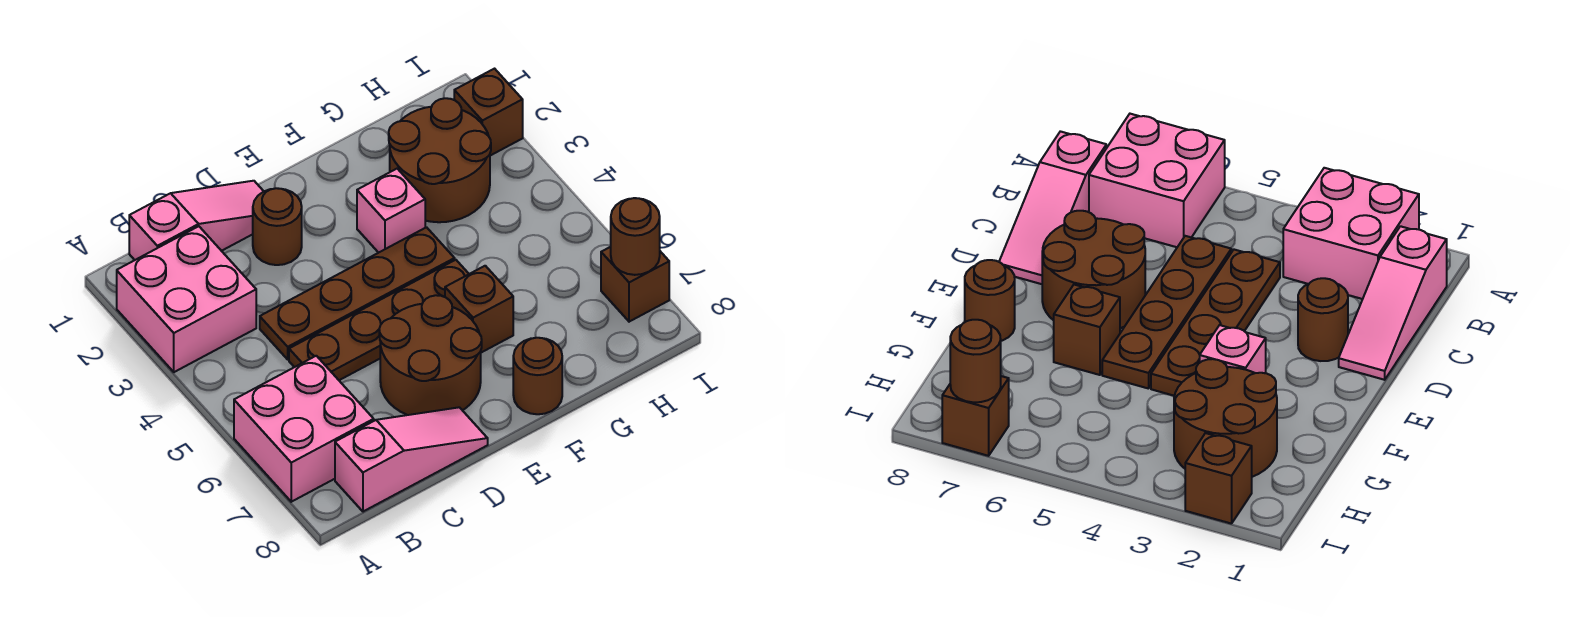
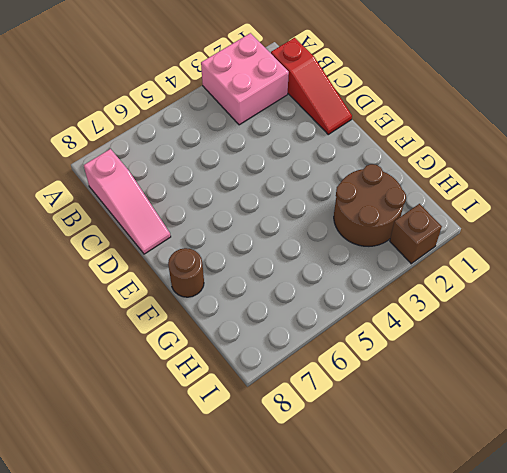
red slope B1:D1 level 1 top B -> pink slope B1:D1 level 1 top B
none -> pink brick A6:B7 level 1
none -> brown plate C4:F4 level 1
none -> brown plate C5:F5 level 1

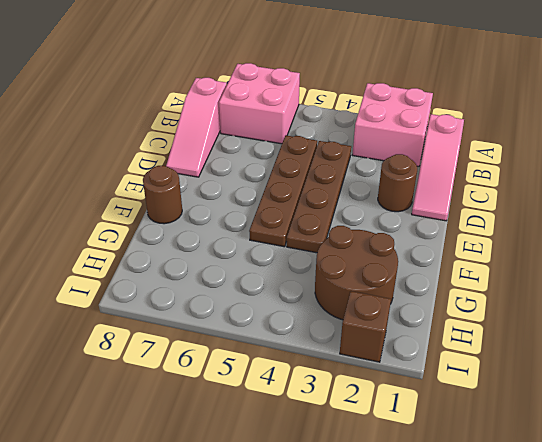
none -> brown round brick D6:E7 level 1
none -> pink brick F3 level 1
none -> brown brick F6 level 1

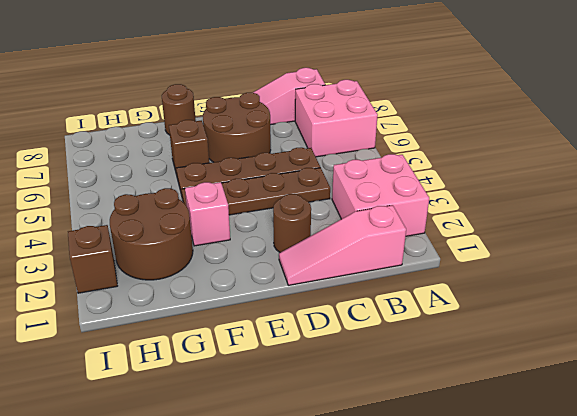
none -> brown brick I7 level 1
none -> brown round brick I7 level 2

